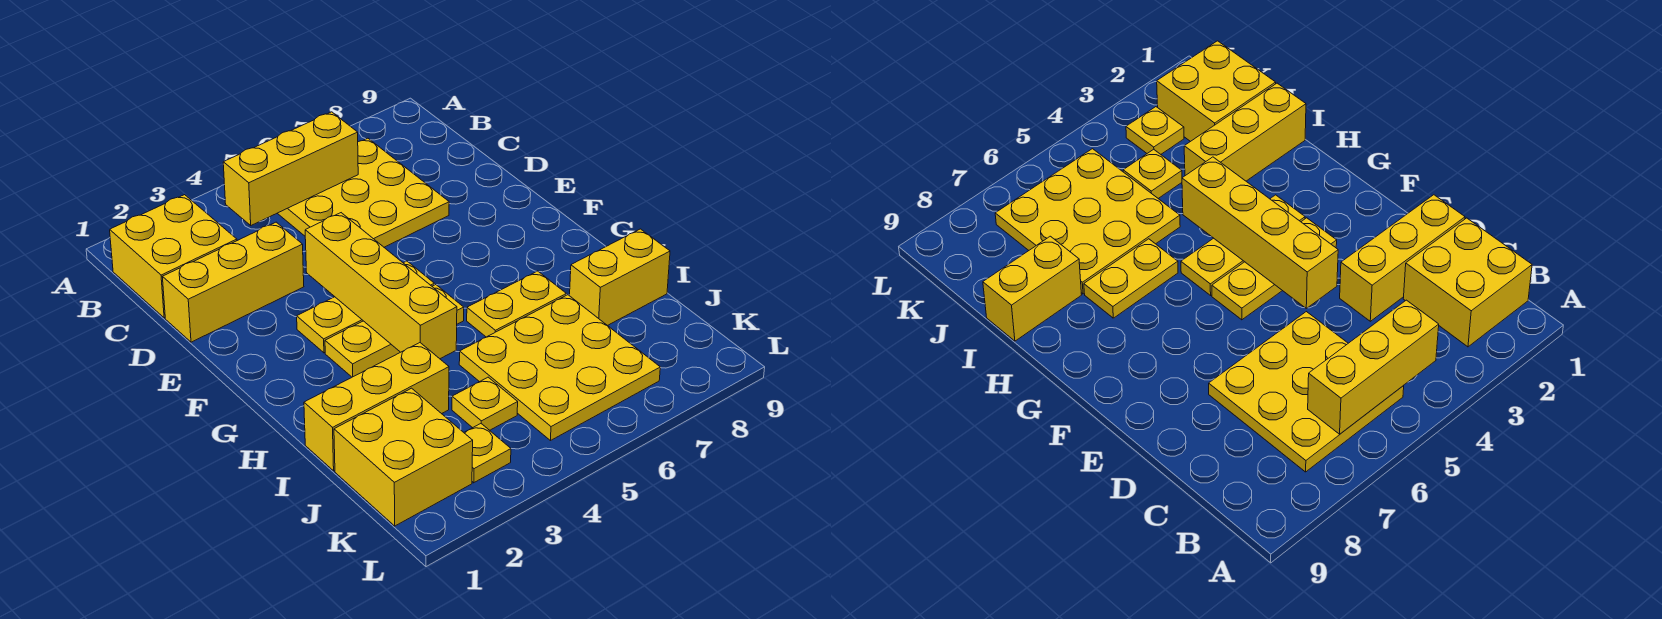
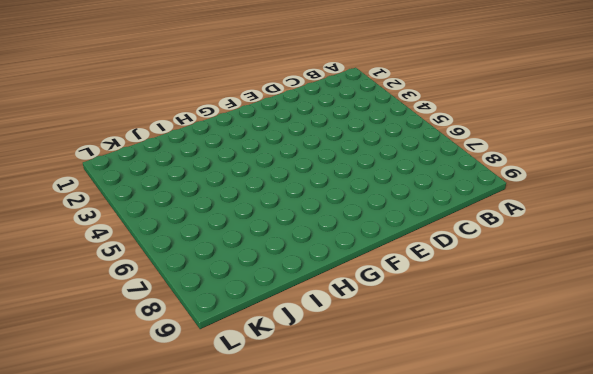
none -> yellow brick B1:C2 level 1
none -> yellow plate B5:D7 level 1
none -> yellow brick D1:D3 level 1

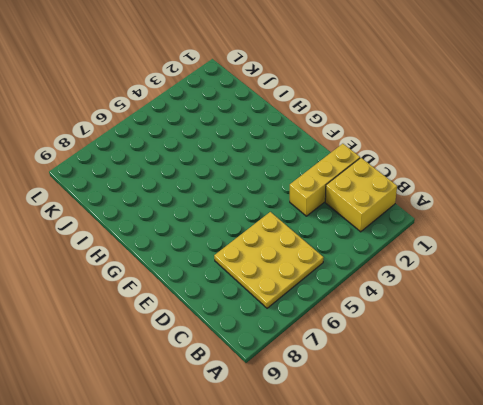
none -> yellow plate F3:F5 level 1
none -> yellow plate G3:G5 level 1
none -> yellow plate H6:H7 level 1

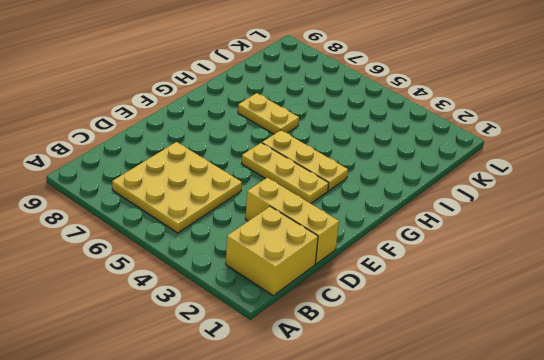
none -> yellow brick I1:I3 level 1
none -> yellow plate I5:K7 level 1
none -> yellow brick I8:I9 level 1

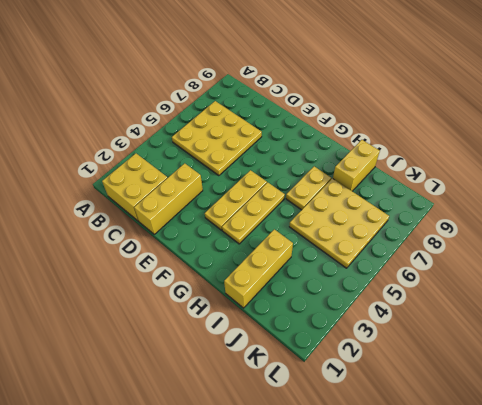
none -> yellow brick J1:K2 level 1
none -> yellow plate J4 level 1
none -> yellow plate K3 level 1

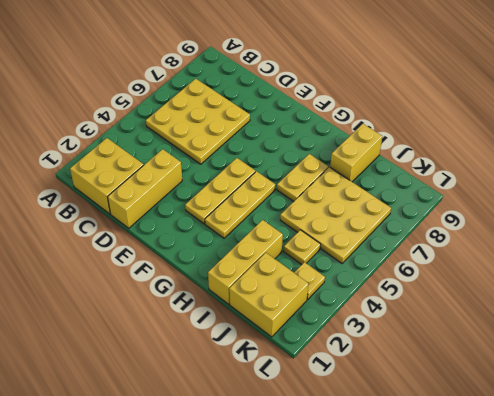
none -> yellow brick B4:B6 level 2
none -> yellow brick E4:H4 level 2

